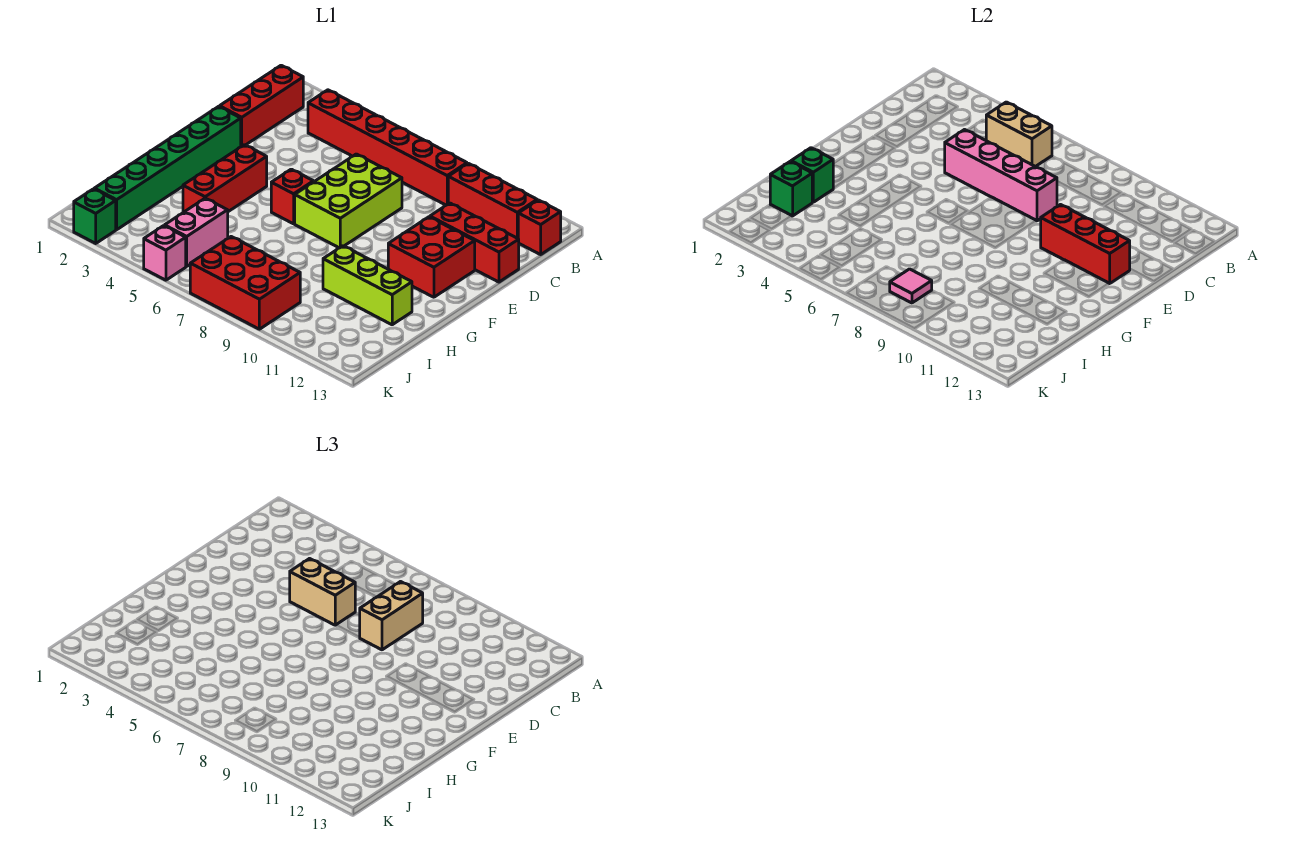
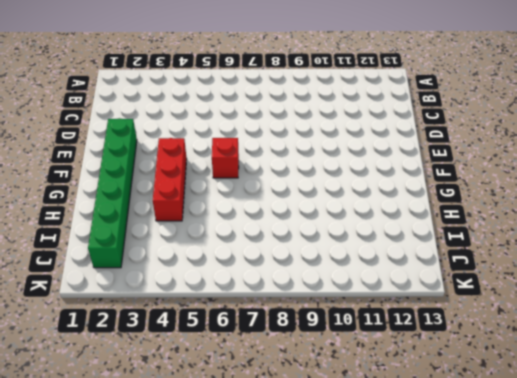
none -> red brick B2:D2 level 1
none -> red brick B4:B9 level 1
none -> red brick B10:B12 level 1

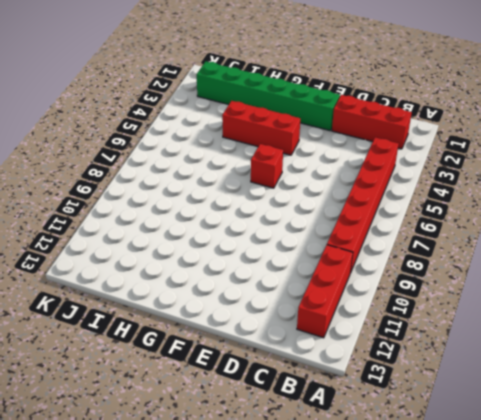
none -> red brick B13 level 1
none -> lime brick D7:F8 level 1
none -> red brick D11:D13 level 1

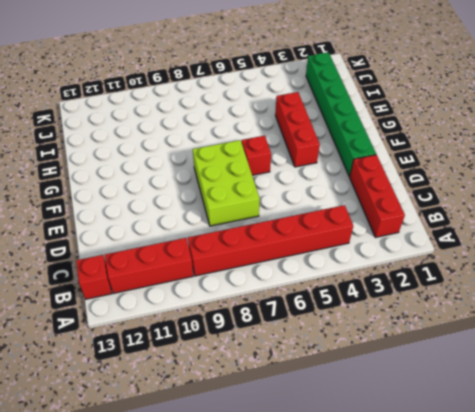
none -> red brick D11:D13 level 1
none -> red brick E11:F12 level 1
none -> lime brick H10:H12 level 1

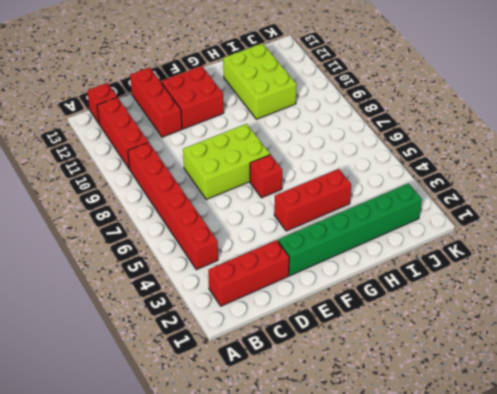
lime brick H10:I12 level 1 -> lime brick H10:H12 level 1
none -> pink brick I5:J5 level 1
none -> red brick J7:K9 level 1
none -> green brick K2 level 1

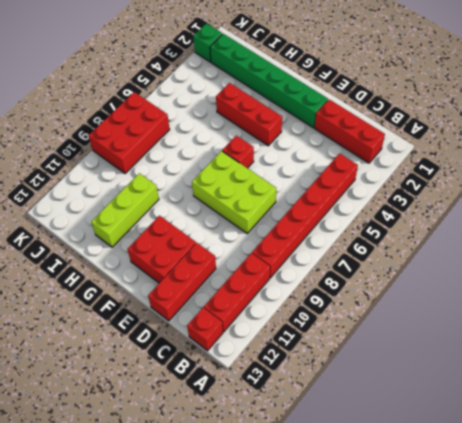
none -> pink brick I5:J5 level 1
none -> pink brick K5 level 1
none -> tan brick B5:B6 level 2

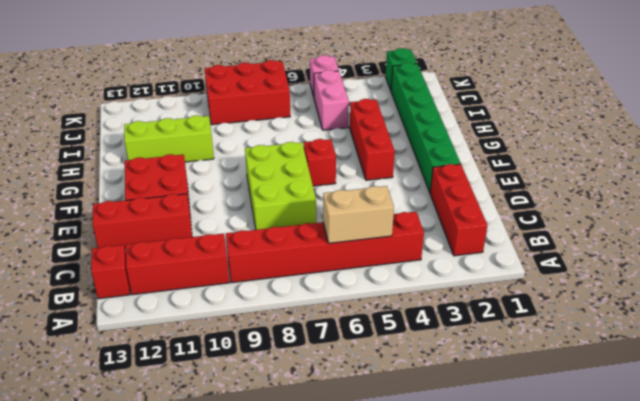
none -> pink brick D5:D8 level 2
none -> red brick E10:E12 level 2
none -> green brick H2 level 2

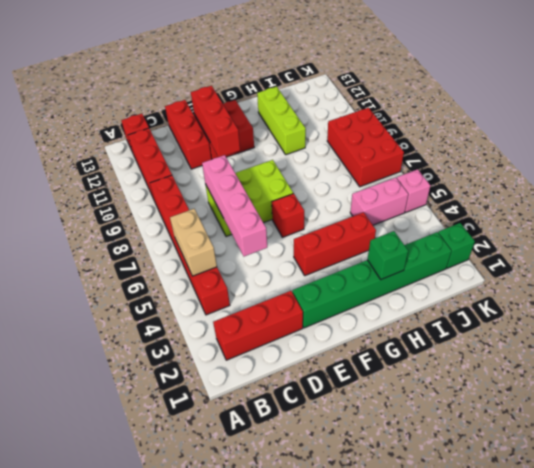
none -> green brick I2 level 2
none -> pink tile J8 level 2
none -> tan brick C8:D8 level 3

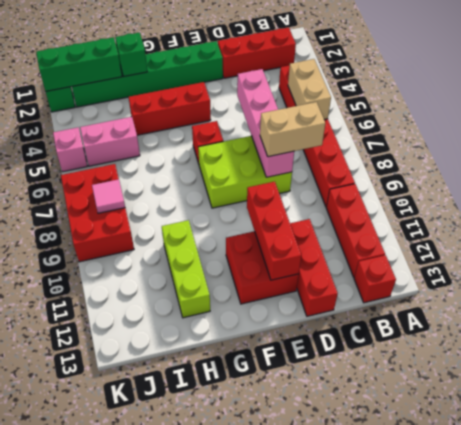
green brick I2:K2 level 2 -> green brick I2 level 2
none -> tan brick D5:D6 level 3

